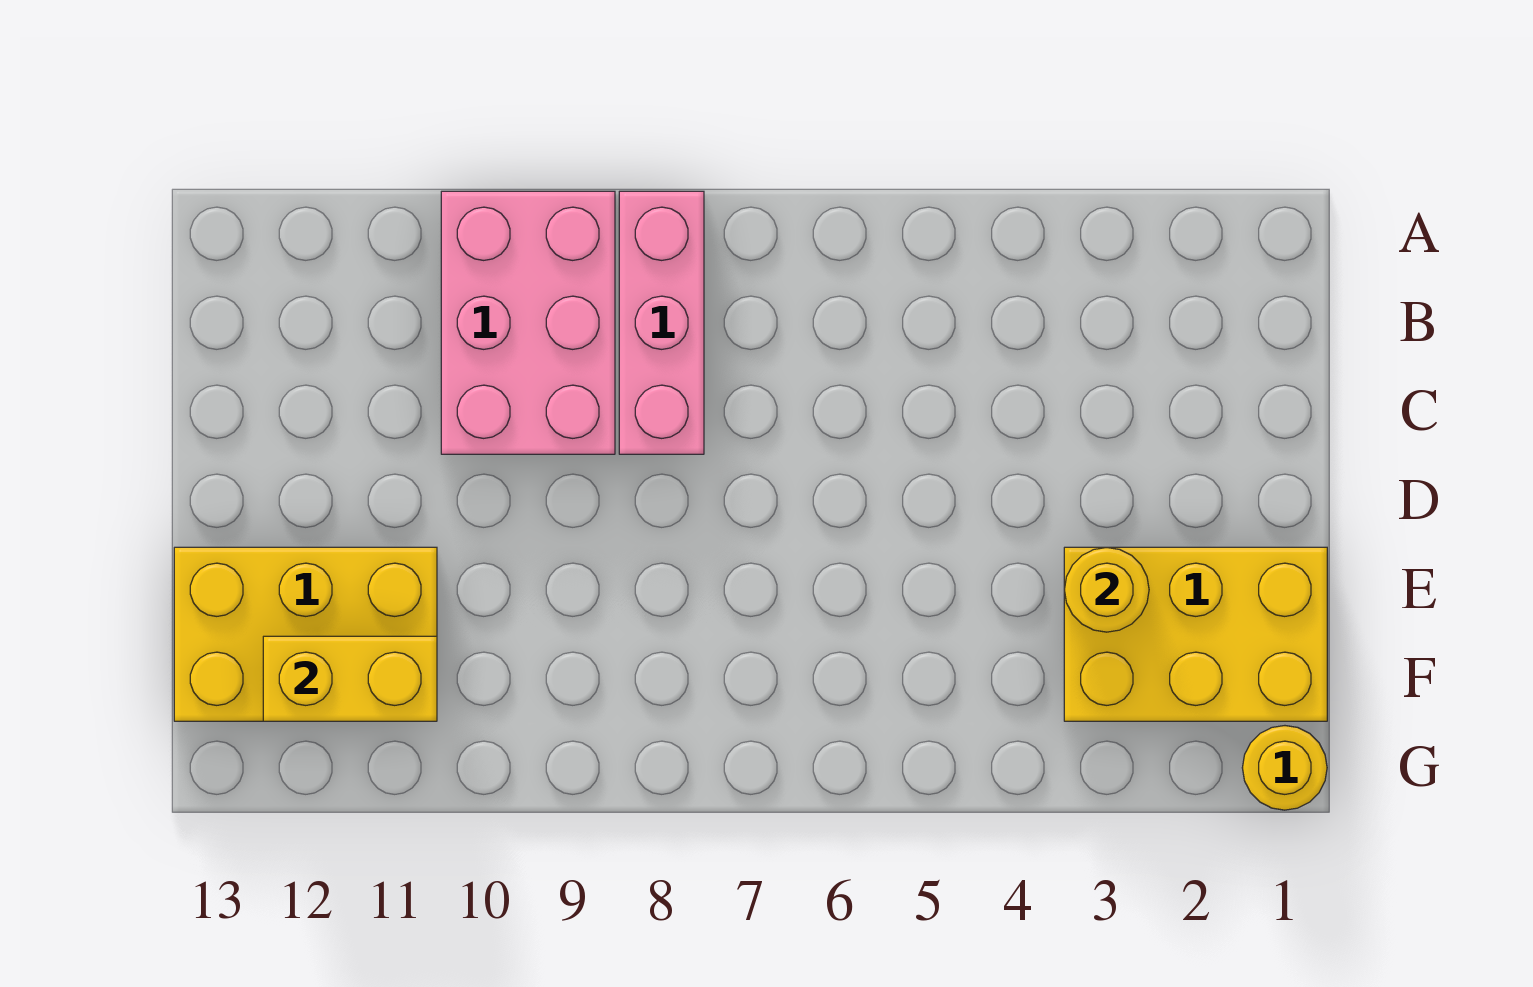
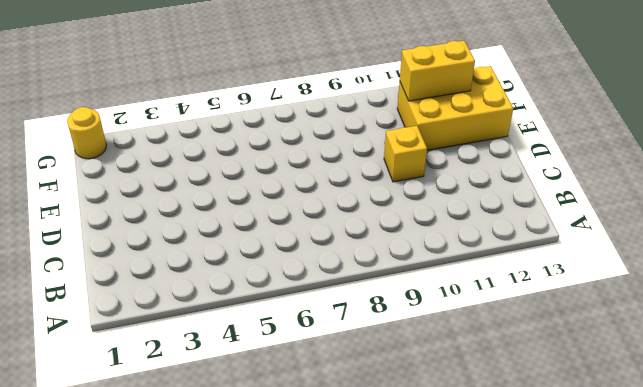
yellow brick D10 level 1 -> none
none -> pink brick A8:C8 level 1
none -> pink brick A9:C10 level 1

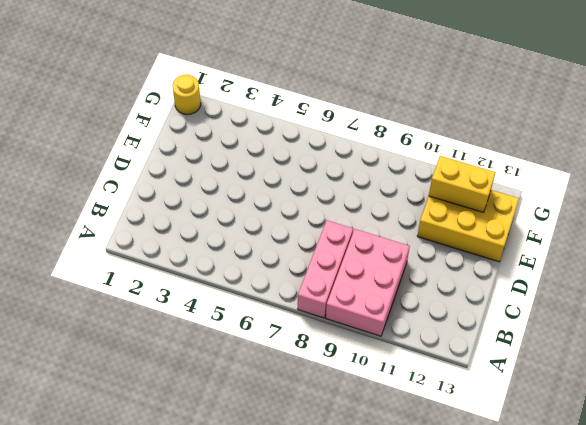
none -> yellow brick E1:F3 level 1
none -> yellow round brick E3 level 2

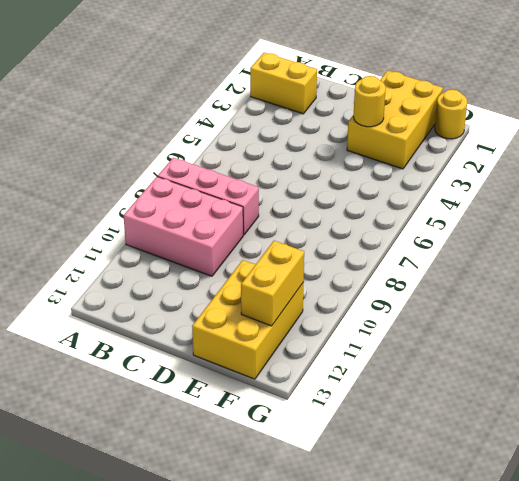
yellow brick A2:B2 level 1 -> none

